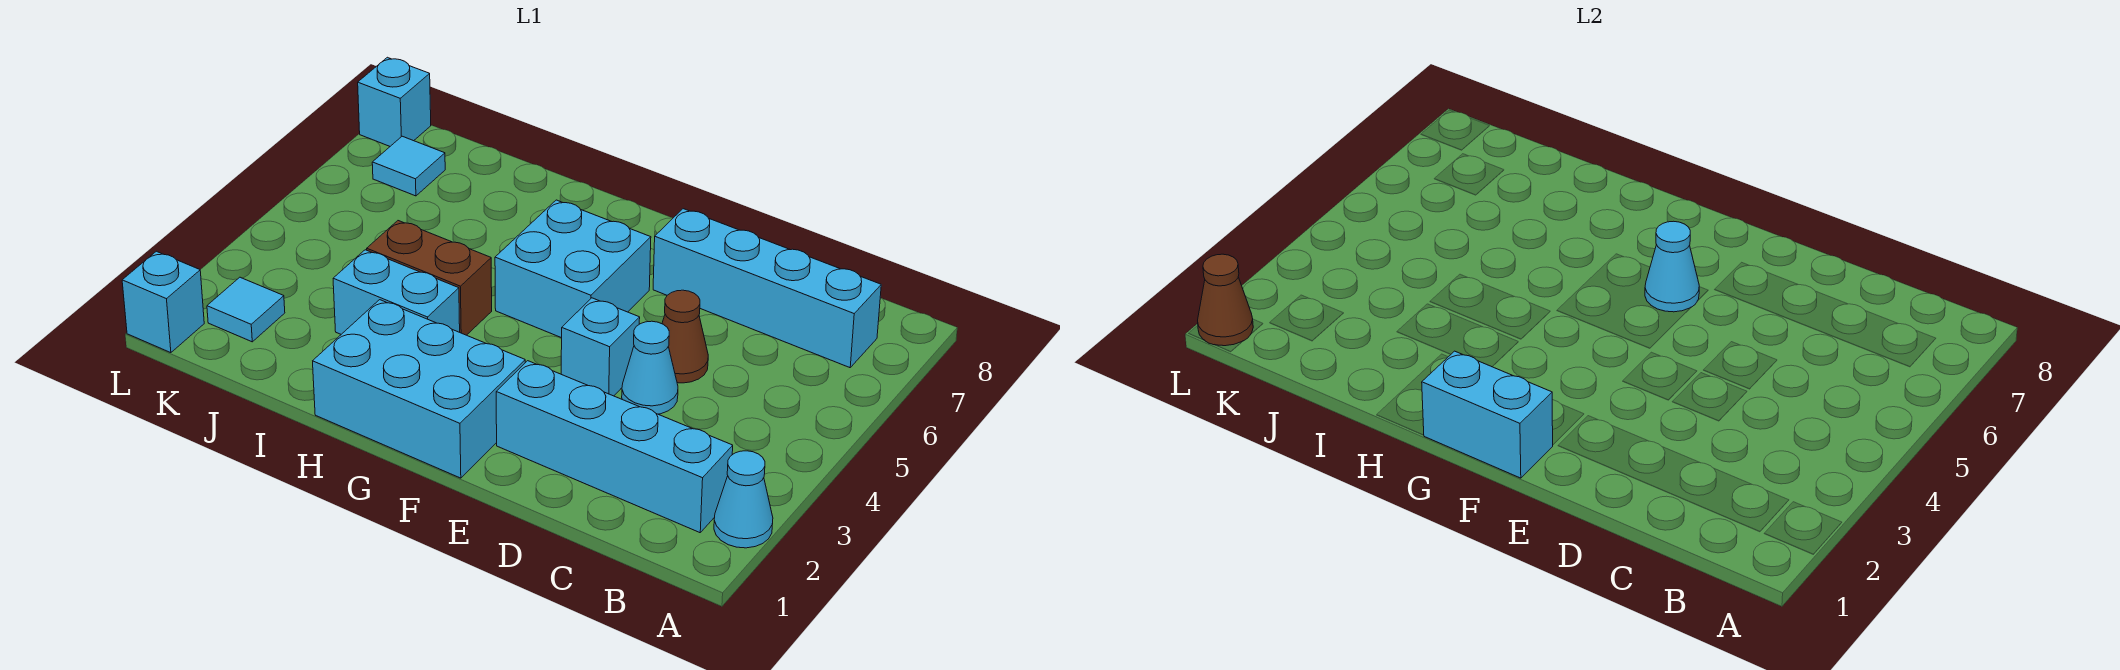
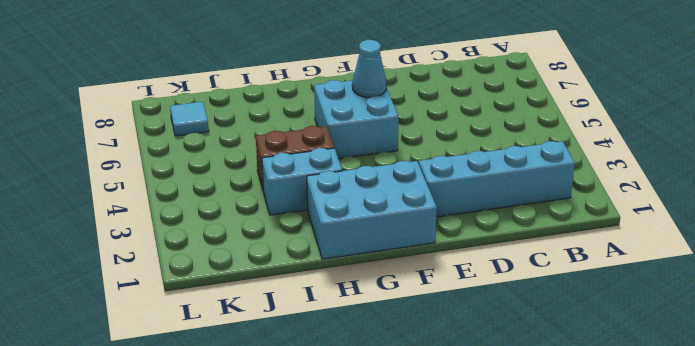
none -> cyan cone A2 level 1
none -> cyan brick B7:E7 level 1
none -> cyan cone D4 level 1

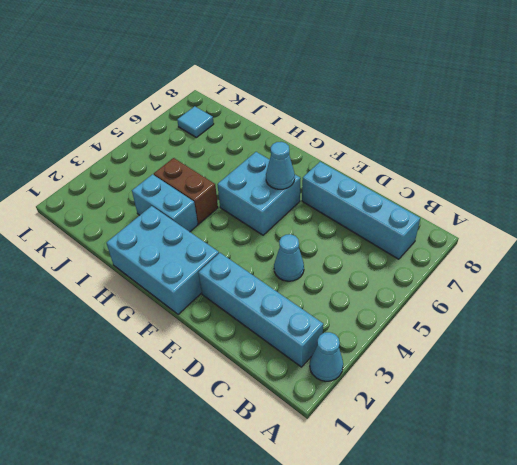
none -> brown cone D5 level 1
none -> cyan brick E4 level 1
none -> cyan tile K2 level 1

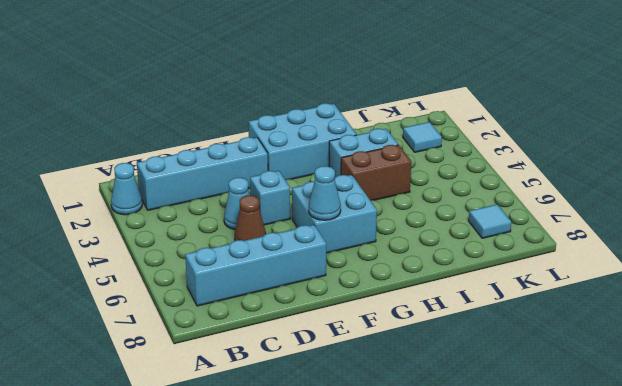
none -> cyan brick L1 level 1
none -> cyan brick L8 level 1
none -> cyan brick F1:G1 level 2

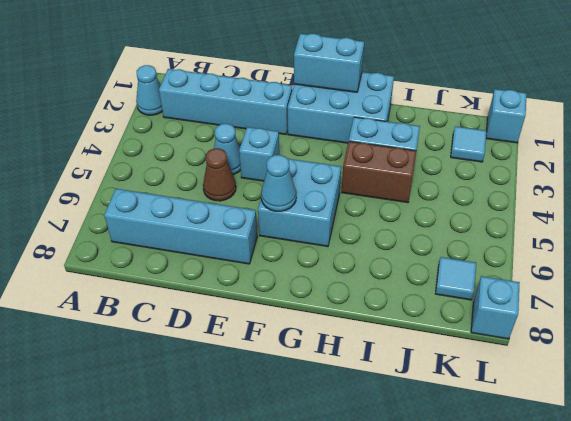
none -> brown cone L1 level 2

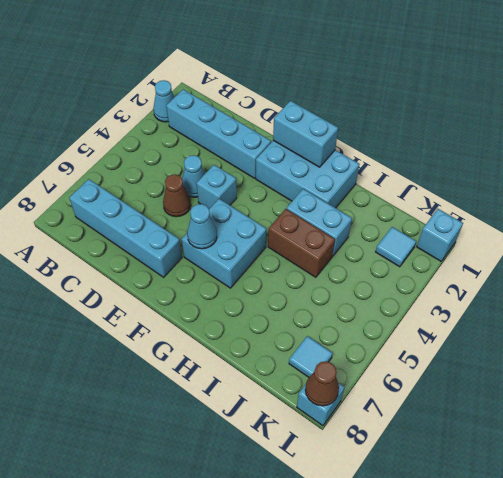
brown cone L8 level 2 -> brown cone L1 level 2

